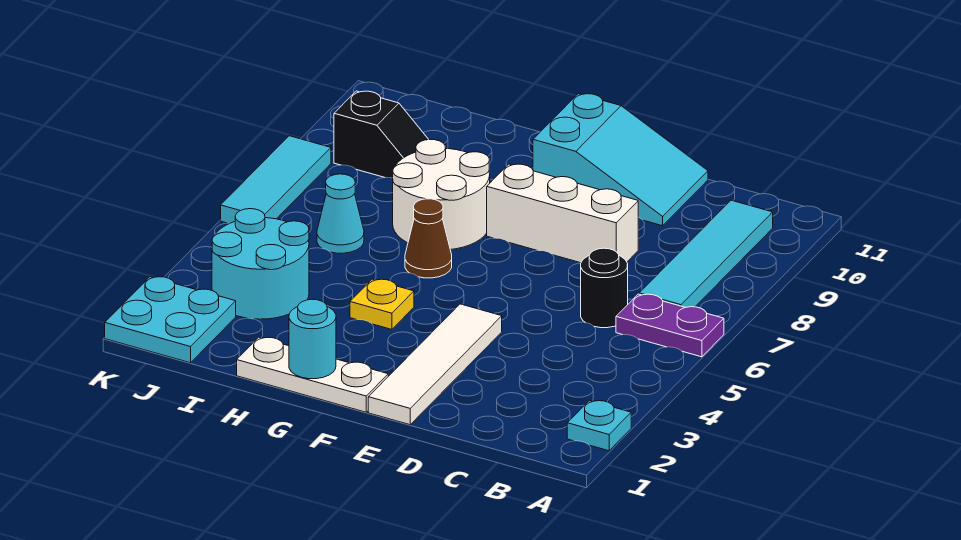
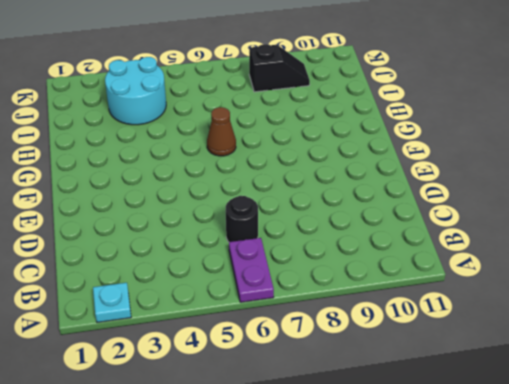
black slope J8:J9 level 1 top 8 -> black slope I9:J9 level 1 top J
none -> cyan tile B7:B10 level 1
none -> white brick D8:F8 level 1
none -> cyan slope D10:F11 level 1 top F

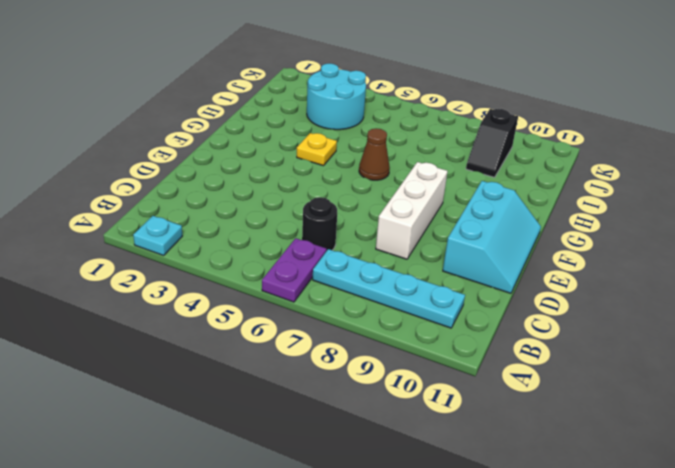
cyan plate B7:B10 level 1 -> cyan tile B7:B10 level 1
cyan slope D10:F11 level 1 top 10 -> cyan slope D10:F11 level 1 top F
none -> white tile E1:E4 level 1
none -> white plate F1:H1 level 1
none -> white round brick G7:H8 level 1

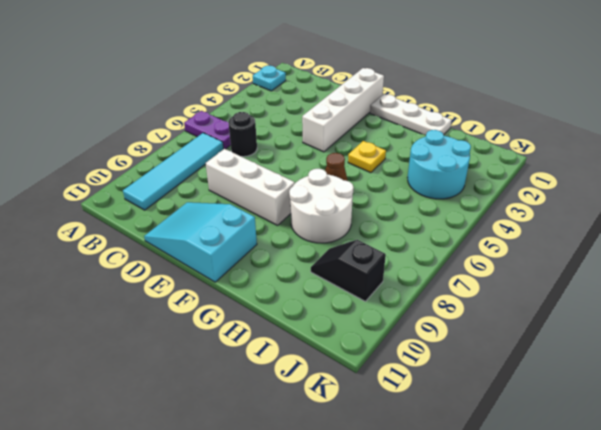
white brick E1:E4 level 1 -> white tile E1:E4 level 1
none -> cyan cone I6 level 1
none -> cyan plate J1:K2 level 1
none -> cyan tile K6:K8 level 1

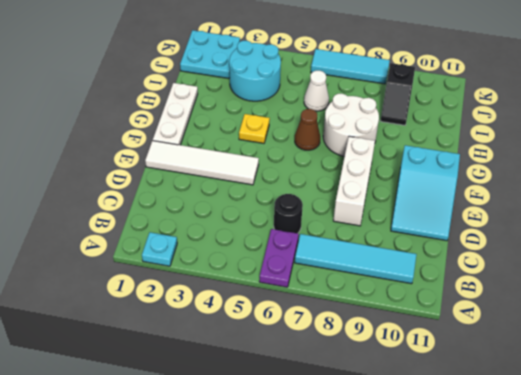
white cone I6 level 1 -> cyan cone I6 level 1
none -> cyan round brick G1 level 2

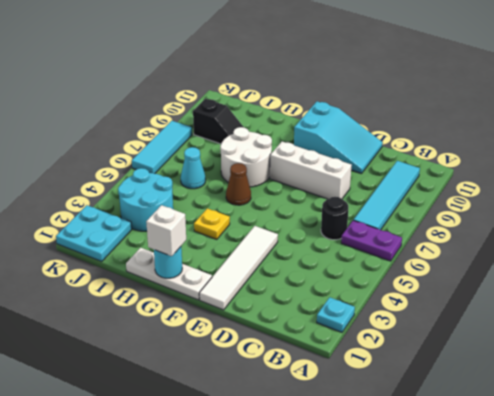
white brick G1 level 3 -> none

